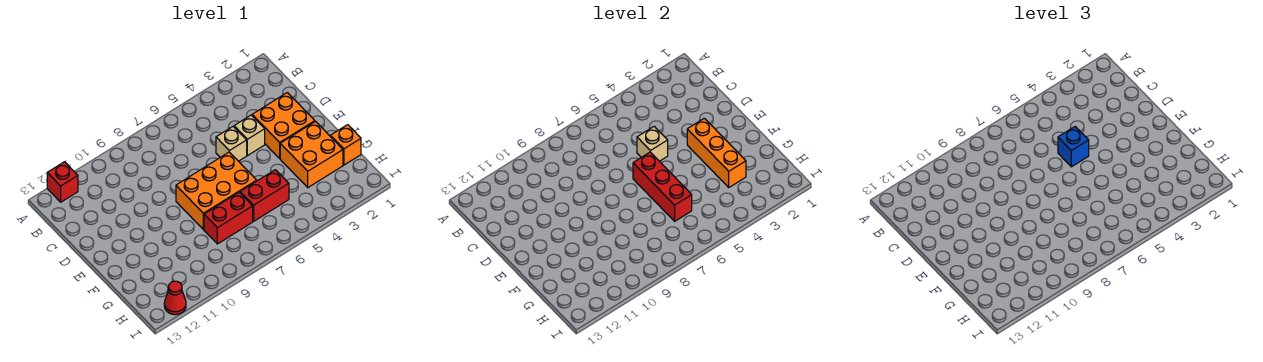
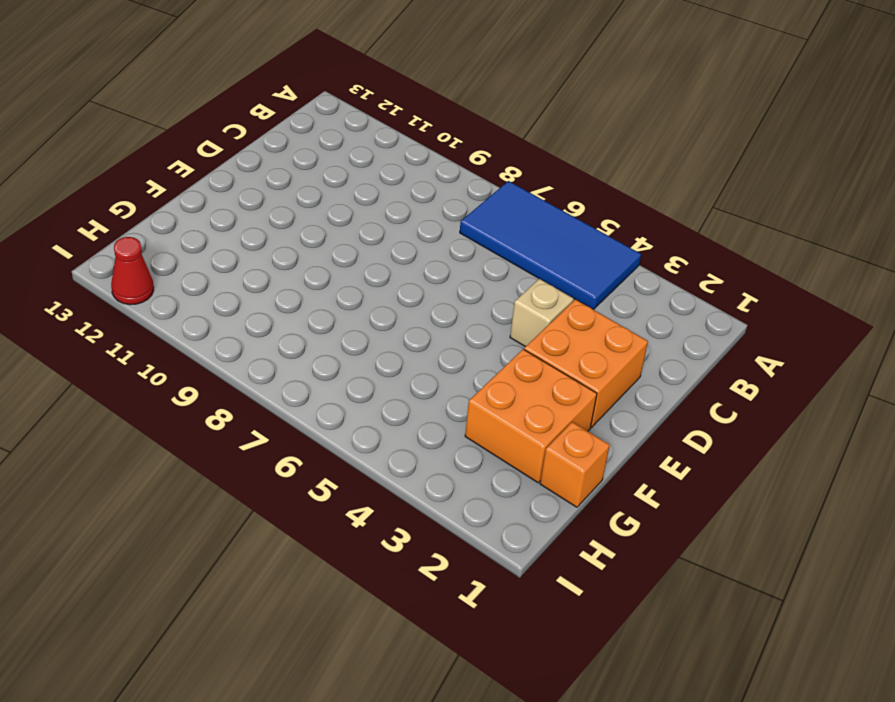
blue tile A4:B7 level 1 -> none
none -> red brick A12 level 1
none -> tan brick D5 level 1
none -> orange brick E6:F8 level 1

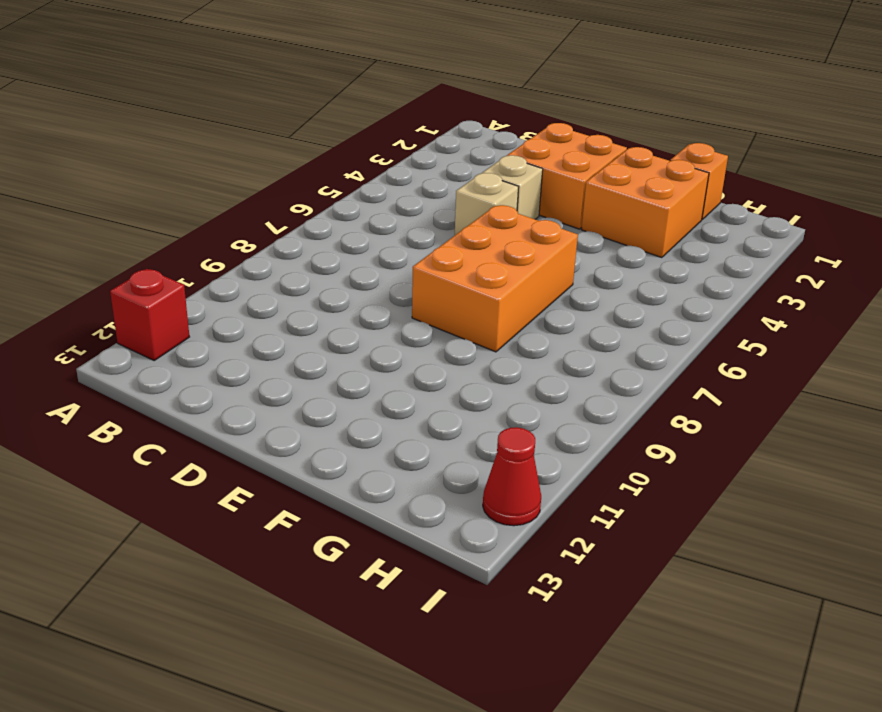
none -> red brick G5:G6 level 1
none -> red brick G7:G8 level 1
none -> tan brick D5 level 2

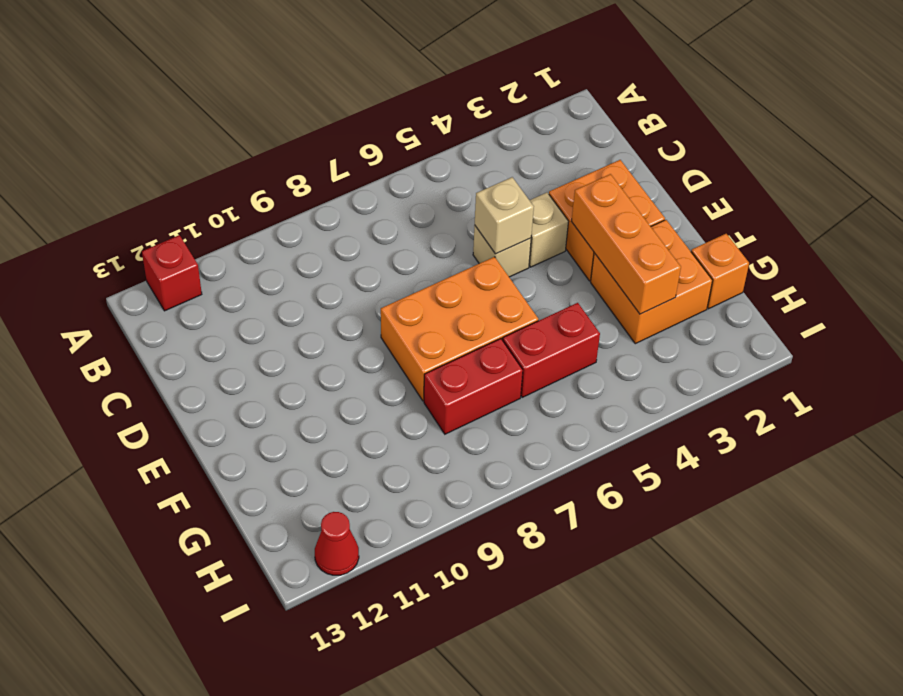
none -> red brick E6:G6 level 2
none -> blue brick D5 level 3

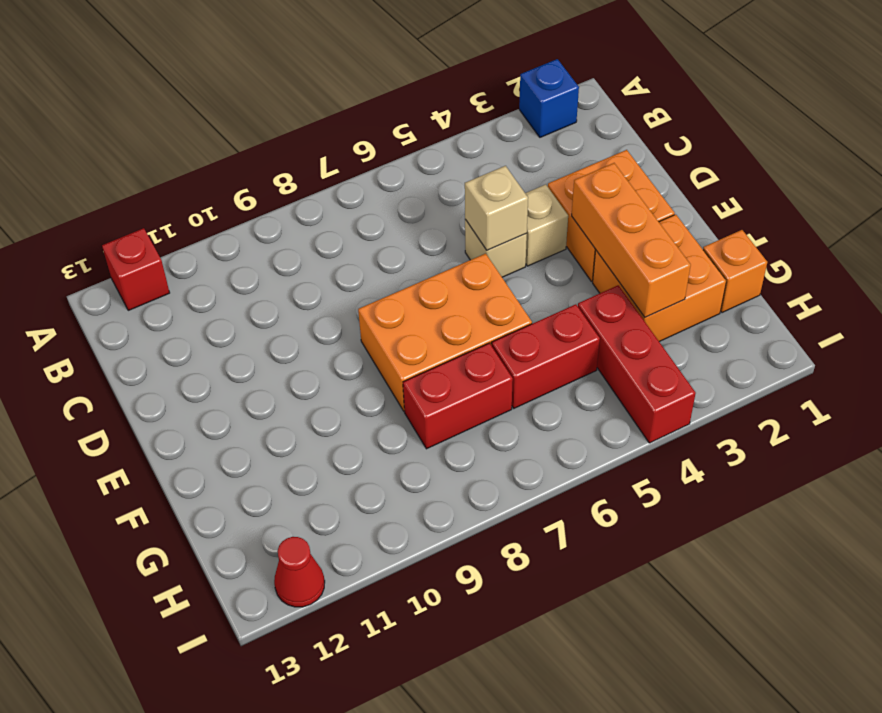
blue brick A2 level 1 -> blue brick D5 level 3
red brick G4:I4 level 1 -> red brick E6:G6 level 2

